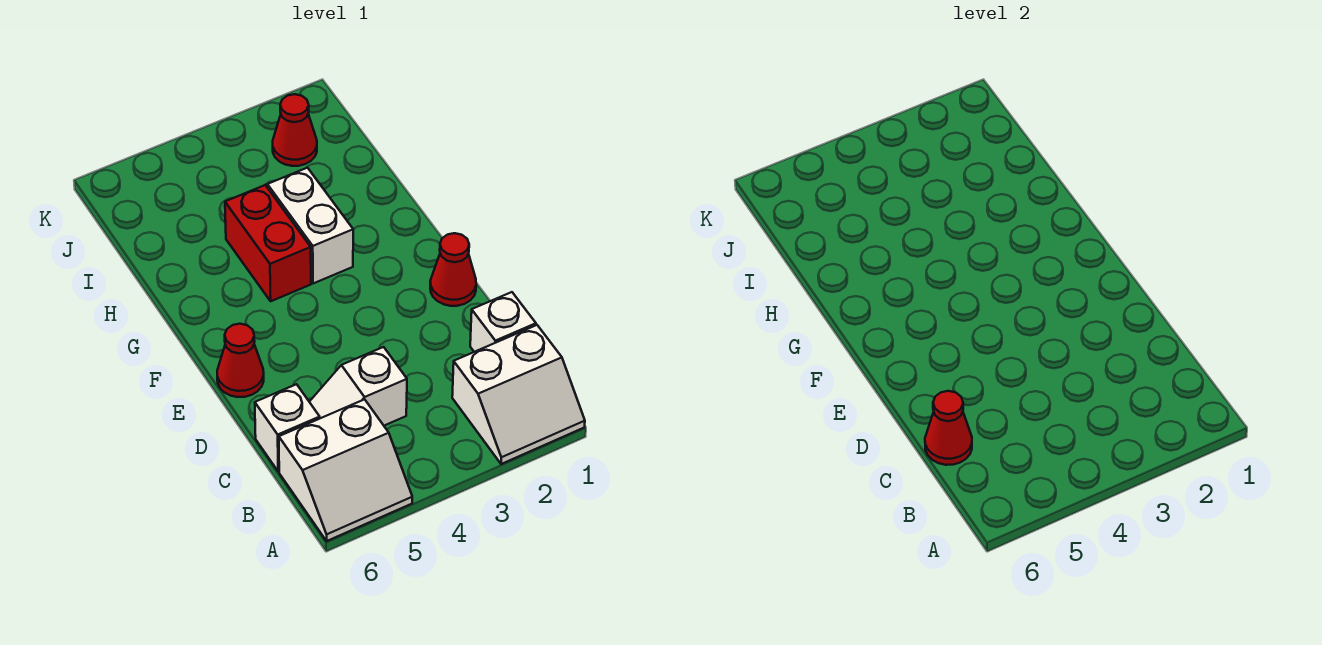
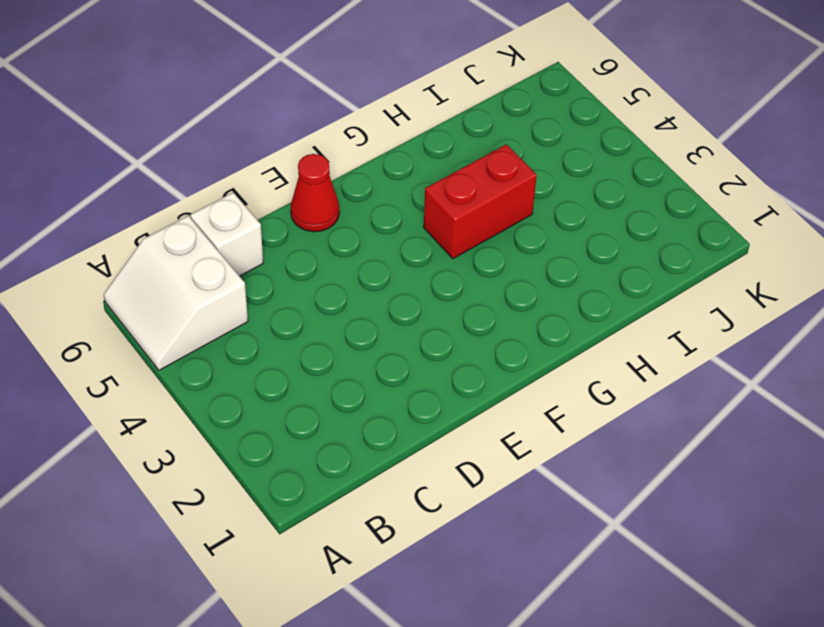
none -> white slope A1:B2 level 1 top B
none -> white brick C1 level 1

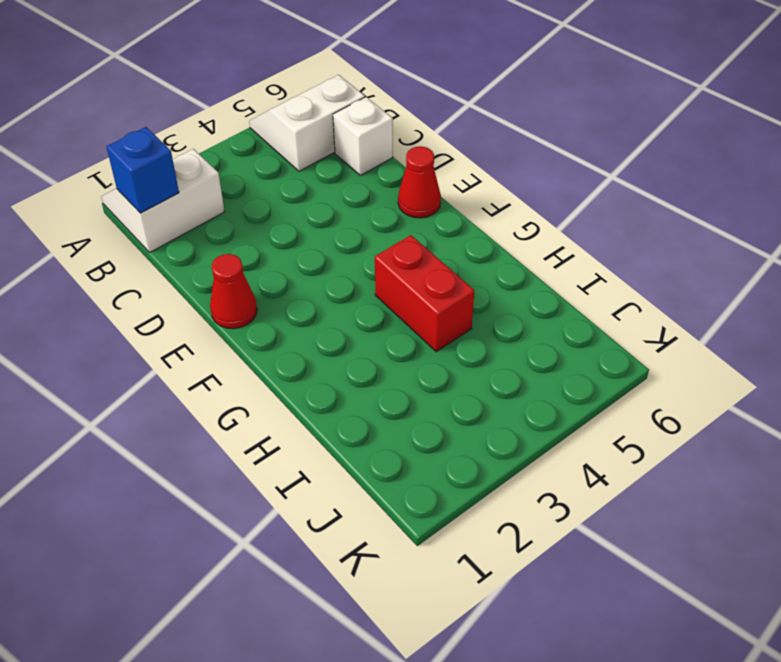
blue brick B1 level 2 -> none
none -> white brick C1 level 1
none -> white slope C4:C5 level 1 top 4

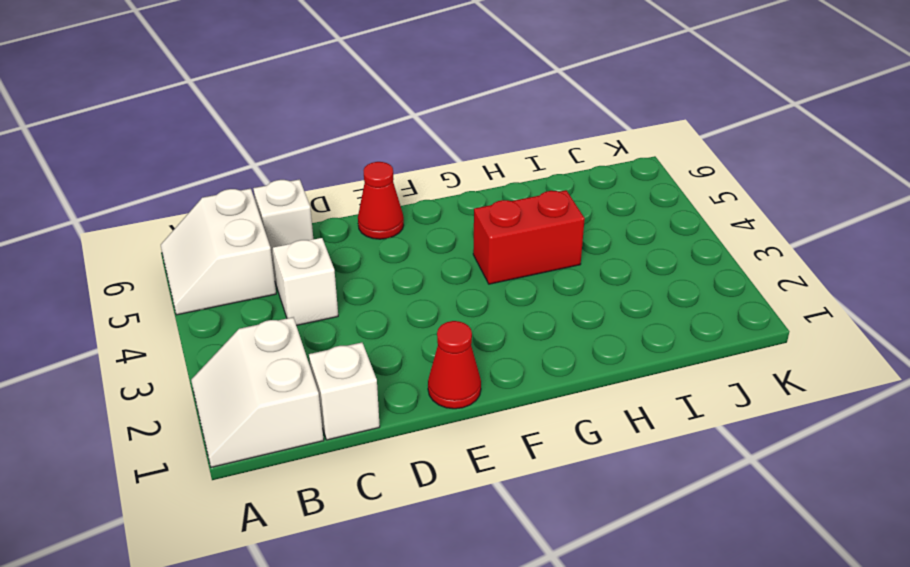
none -> white brick G3:H3 level 1
none -> red cone J2 level 1

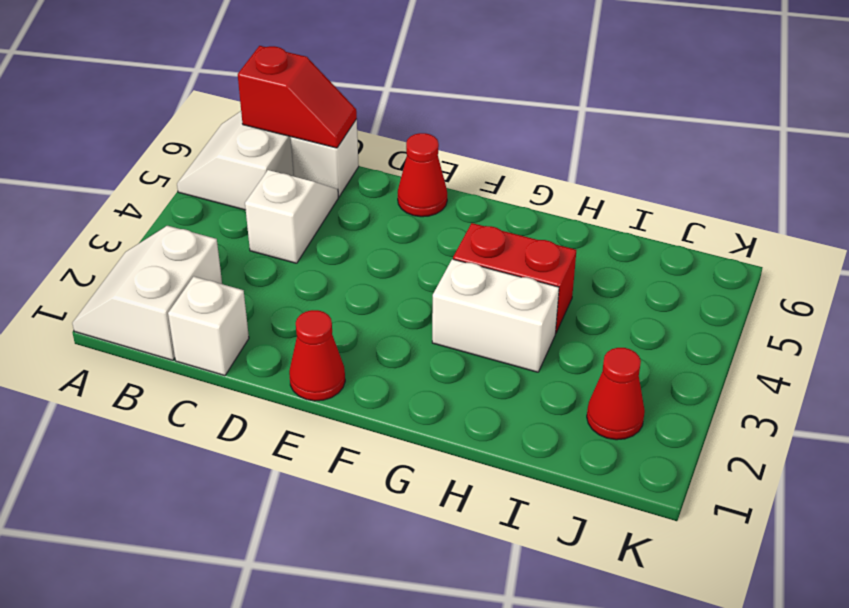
red slope B6:C6 level 2 top B -> red cone C6 level 2

